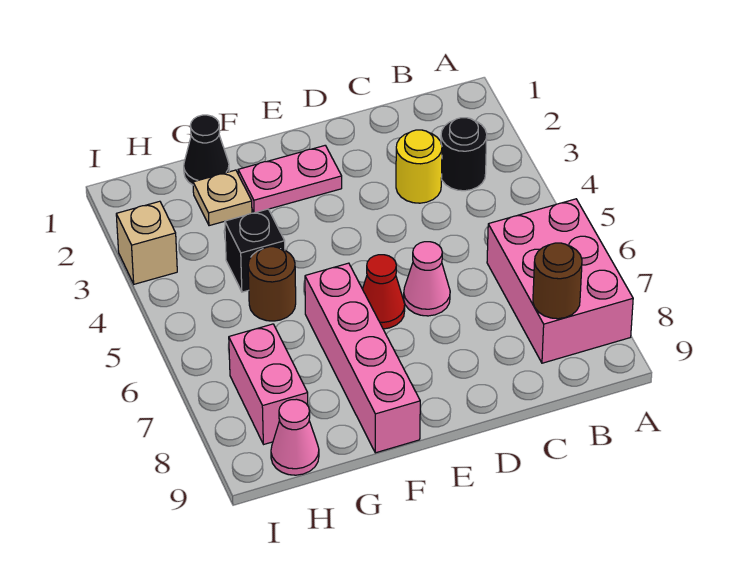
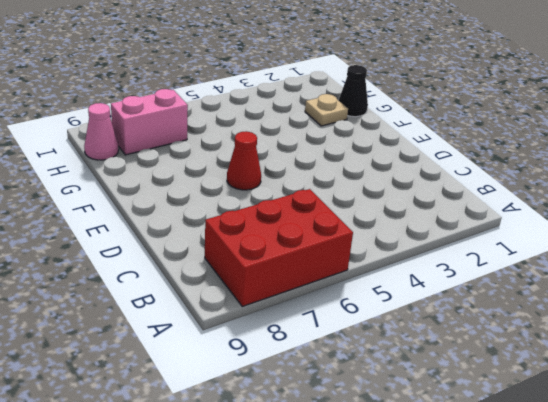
red brick A6:B8 level 1 -> pink brick A6:B8 level 1
none -> black round brick B3 level 1
none -> yellow round brick C3 level 1
none -> pink cone D6 level 1

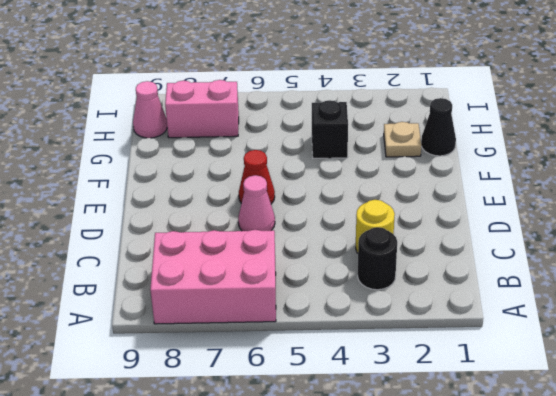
none -> pink plate E2:F2 level 1
none -> pink brick F6:F9 level 1
none -> brown round brick G5 level 1

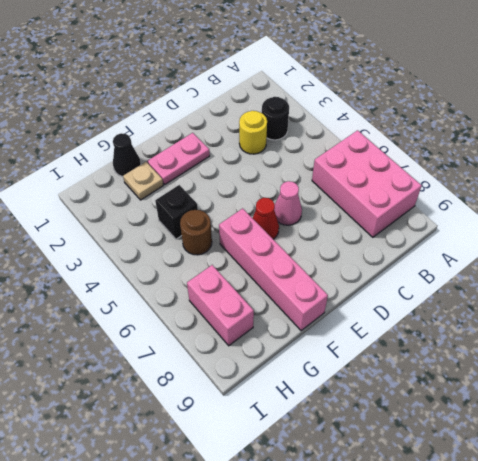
none -> pink cone H9 level 1
none -> tan brick I3 level 1
none -> brown round brick B8 level 2

